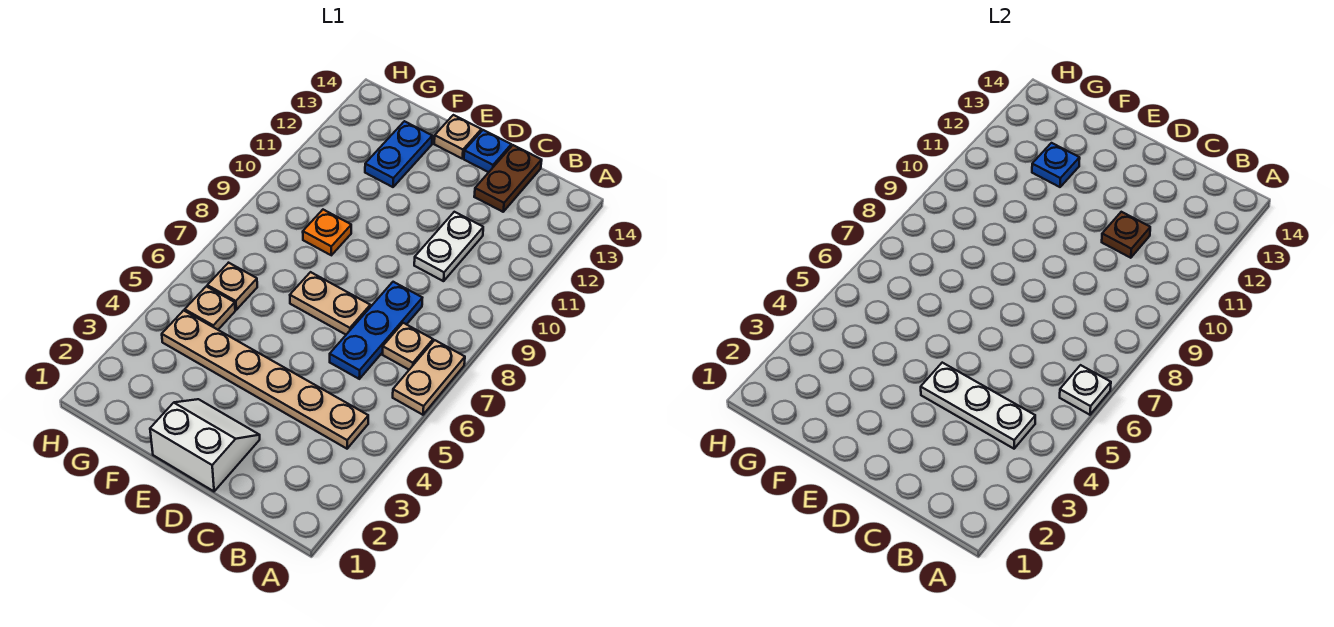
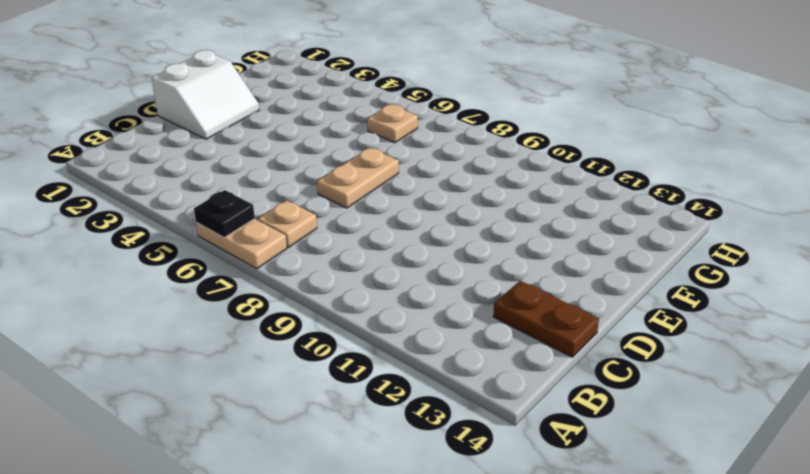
black plate A6 level 2 -> white plate A6 level 2
none -> tan plate B4:G4 level 1
none -> blue plate C6:C8 level 1
none -> white plate C10:C11 level 1

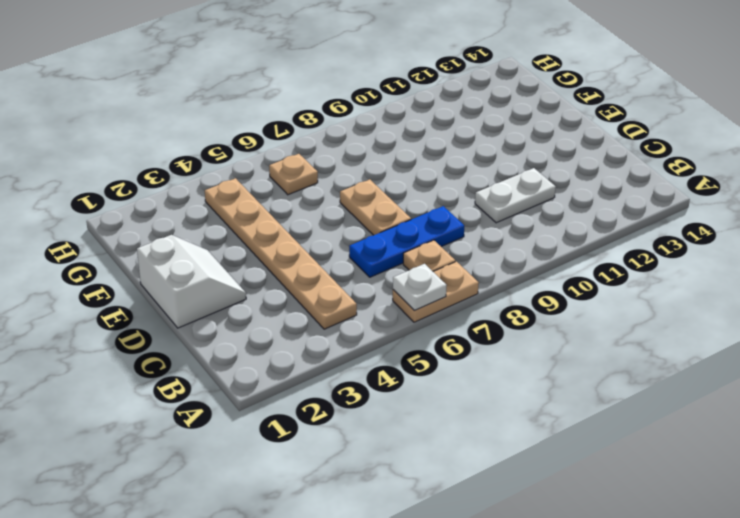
none -> brown plate C13:C14 level 1
none -> blue plate D14 level 1
none -> tan plate E14 level 1

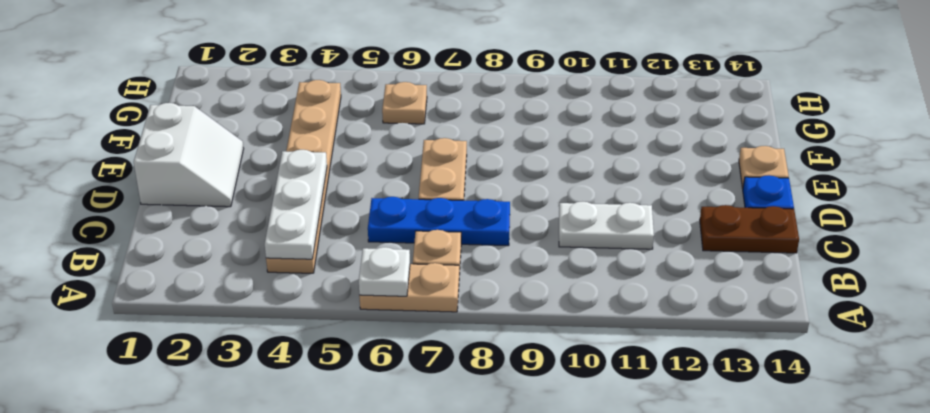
none -> orange plate F9 level 1
none -> blue plate F12:F13 level 1
none -> tan plate G5 level 1

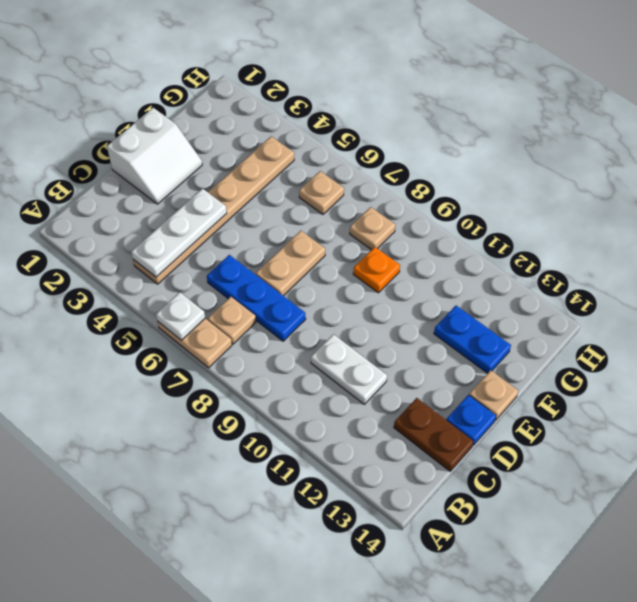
tan plate G8 level 1 -> tan plate G5 level 1
none -> brown plate C11 level 2
none -> blue plate F12 level 2

